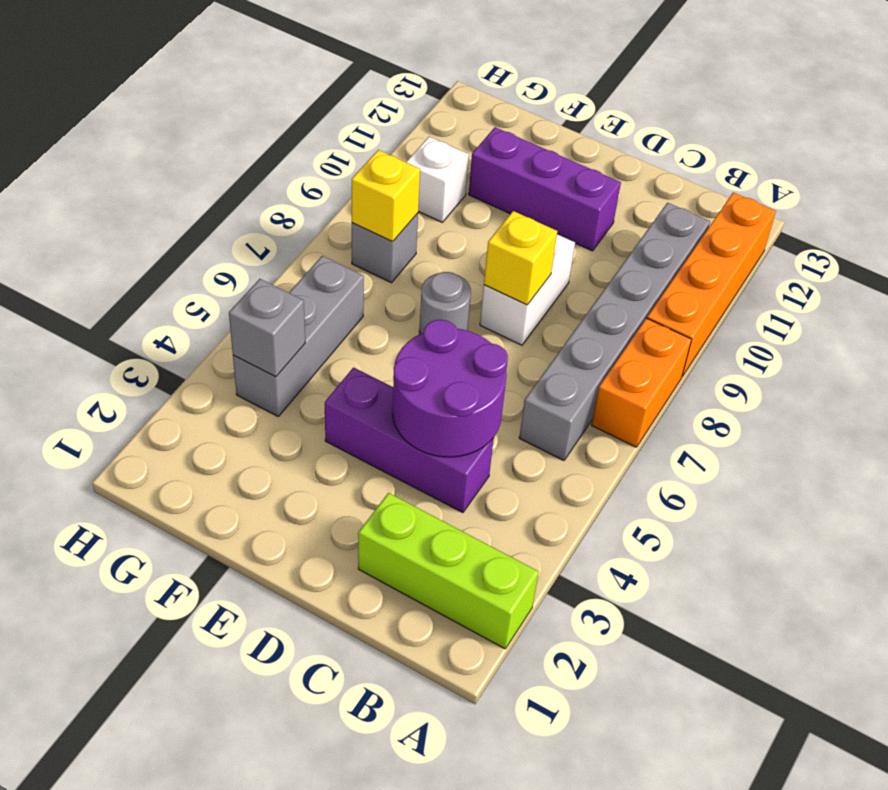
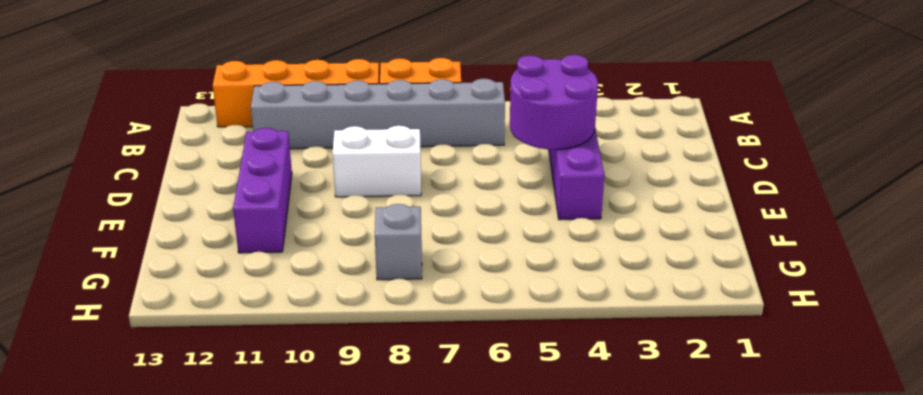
none -> lime brick A2:C2 level 1
none -> grey round brick E7 level 1
none -> grey brick G4:G6 level 1

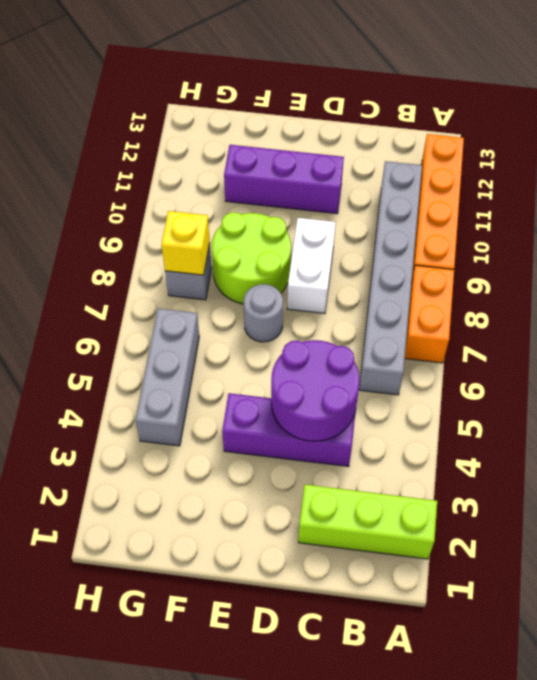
lime round brick E8:F9 level 1 -> none
none -> white brick G10 level 1
none -> yellow brick D8 level 2
none -> grey brick G4 level 2

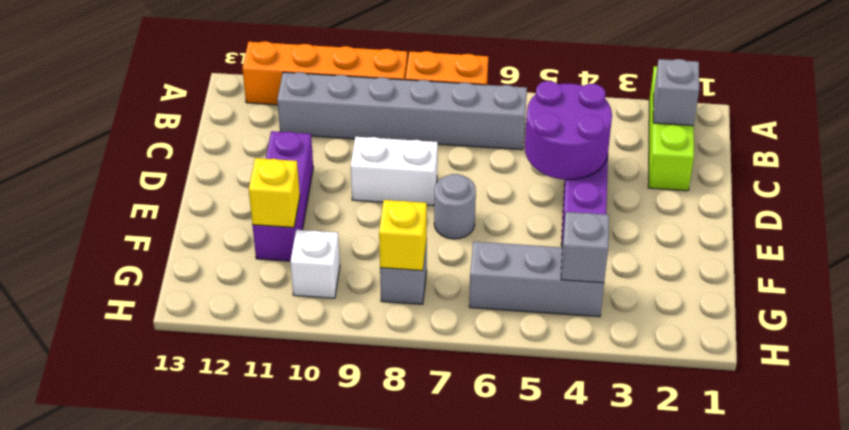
grey brick B2 level 2 -> none
yellow brick F11 level 2 -> yellow brick D8 level 2

